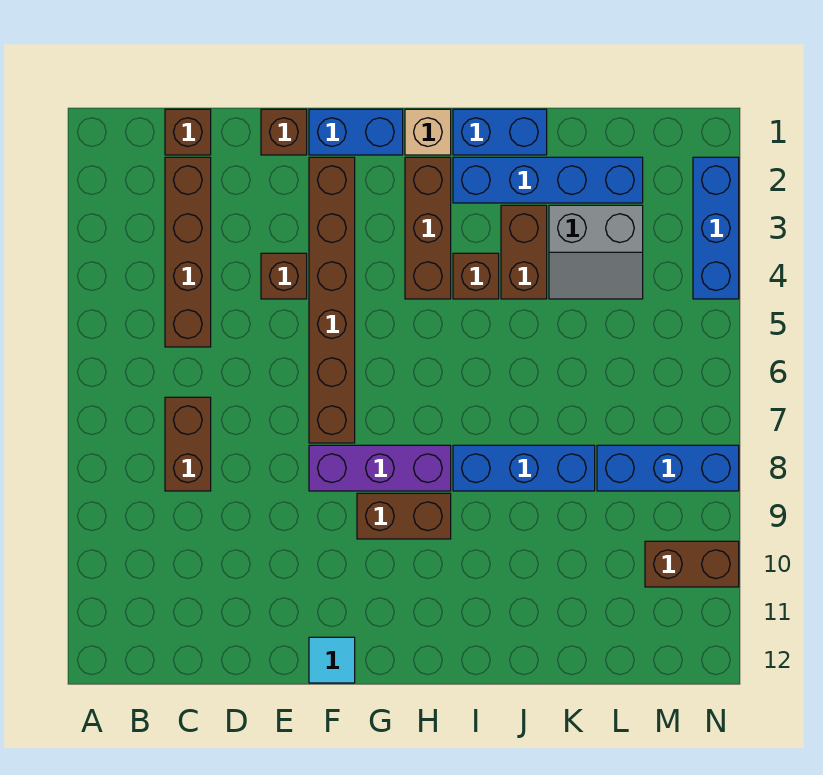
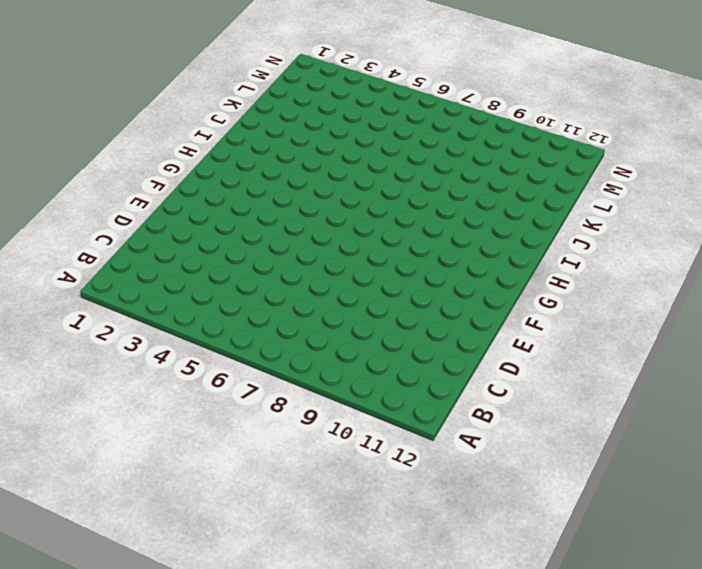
none -> brown brick C1 level 1
none -> brown brick C2:C5 level 1
none -> brown brick C7:C8 level 1

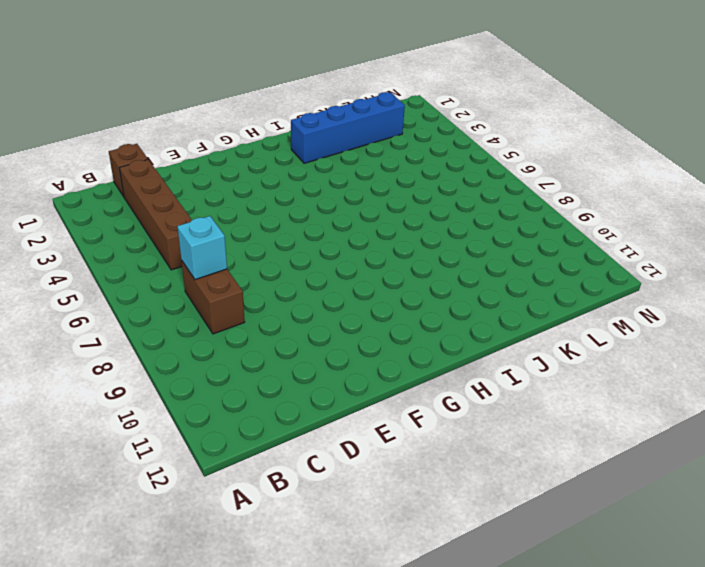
cyan brick C7 level 2 -> none
none -> brown brick E1 level 1
none -> brown brick E4 level 1
none -> blue brick F1:G1 level 1

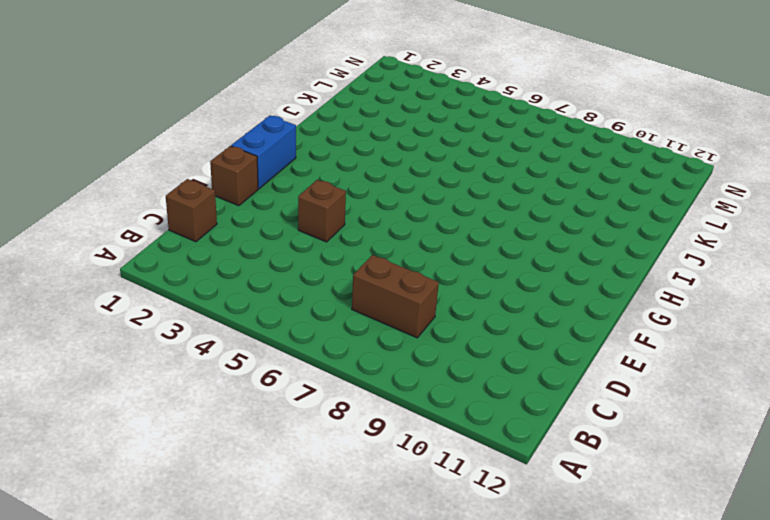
none -> brown brick C2:C5 level 1
none -> brown brick F2:F7 level 1
none -> purple brick F8:H8 level 1

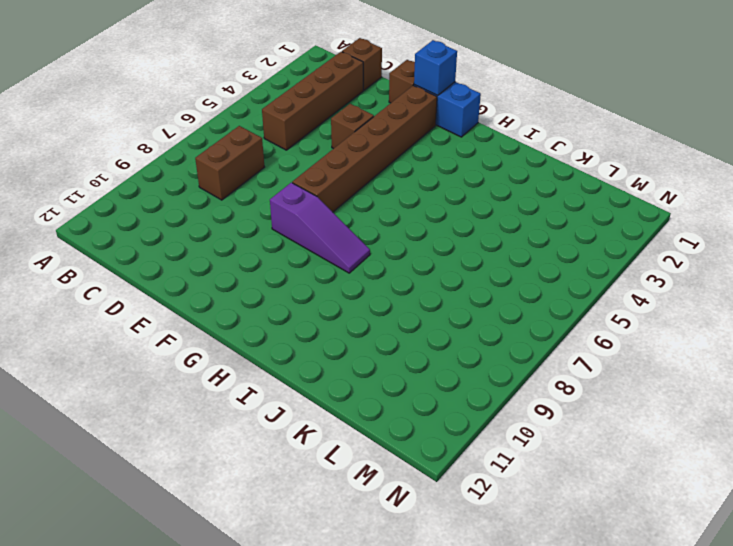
blue brick F1 level 2 -> none
purple slope F8:H8 level 1 top F -> purple brick F8:H8 level 1
none -> cyan tile F12 level 1
none -> brown brick G9:H9 level 1
none -> tan brick H1 level 1

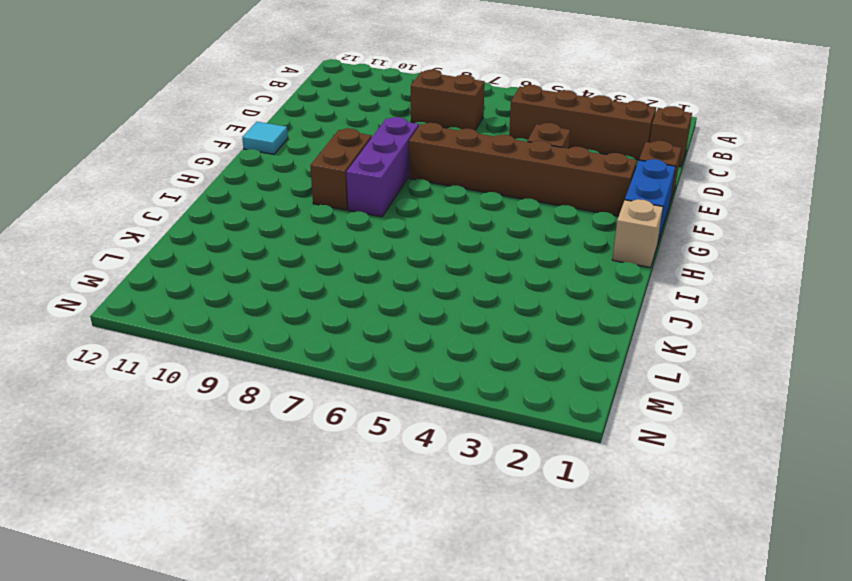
none -> brown brick H2:H4 level 1
none -> blue brick I1:J1 level 1
none -> blue brick I2:L2 level 1

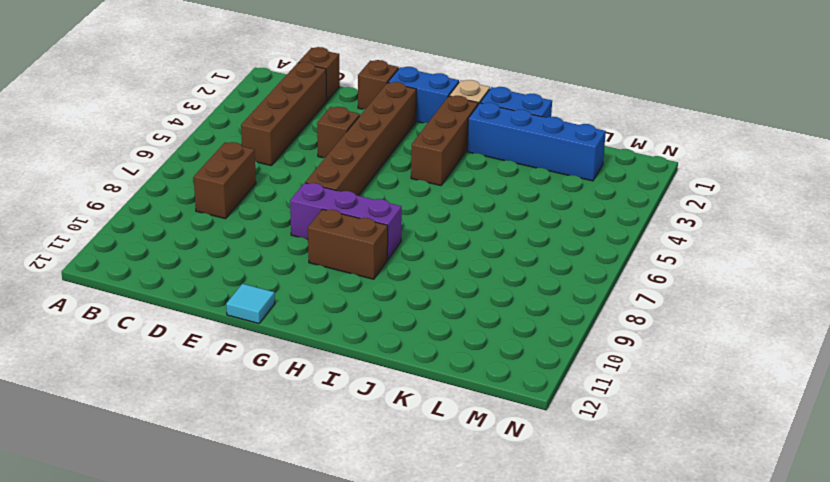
none -> brown brick I4 level 1
none -> blue brick I8:K8 level 1
none -> brown brick J3:J4 level 1

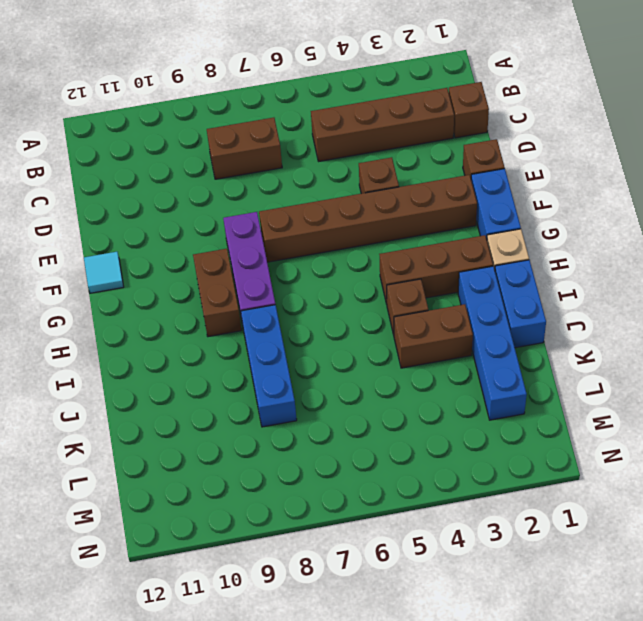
none -> grey slope K3:L4 level 1 top 3
none -> blue brick L8:N8 level 1
none -> brown brick M10:N10 level 1

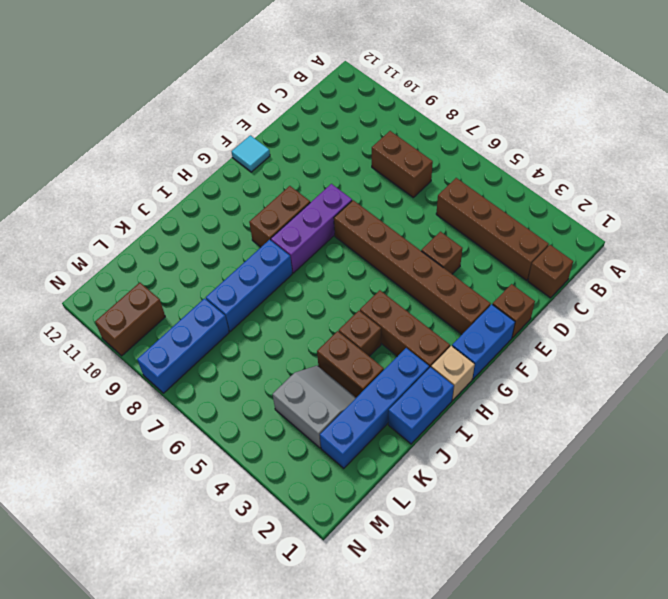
grey slope K3:L4 level 1 top L -> grey slope K3:L4 level 1 top 3
none -> blue brick N2:N4 level 1

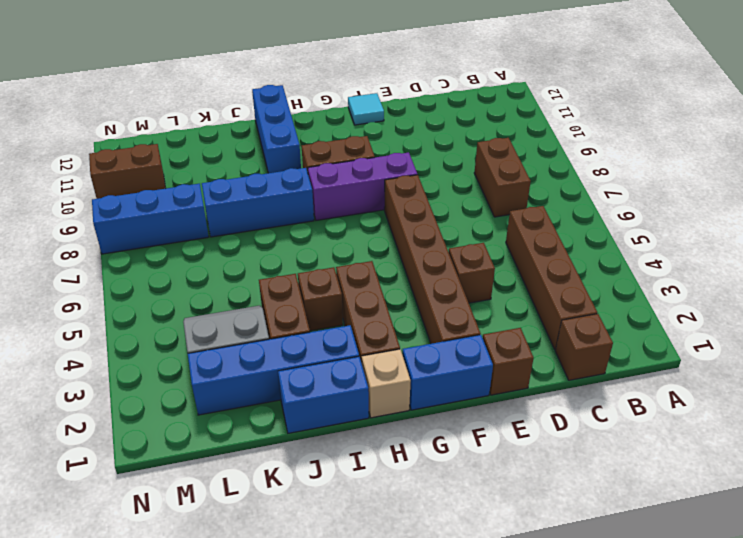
blue brick I10:I12 level 1 -> blue brick N2:N4 level 1

